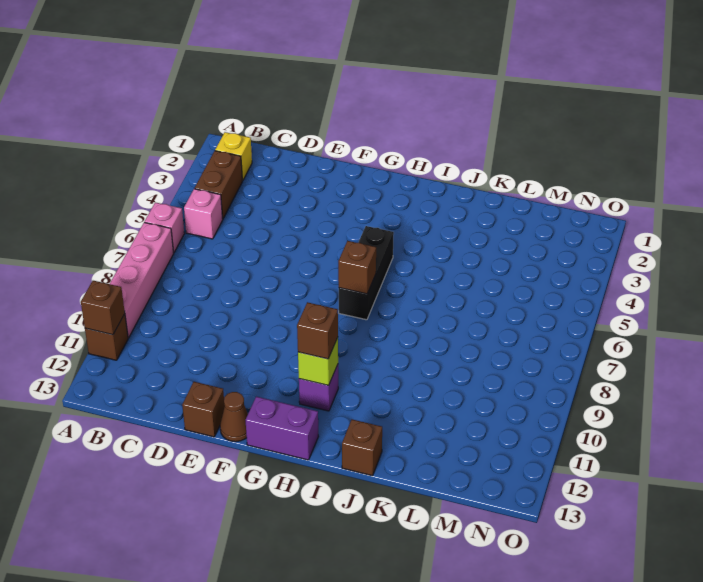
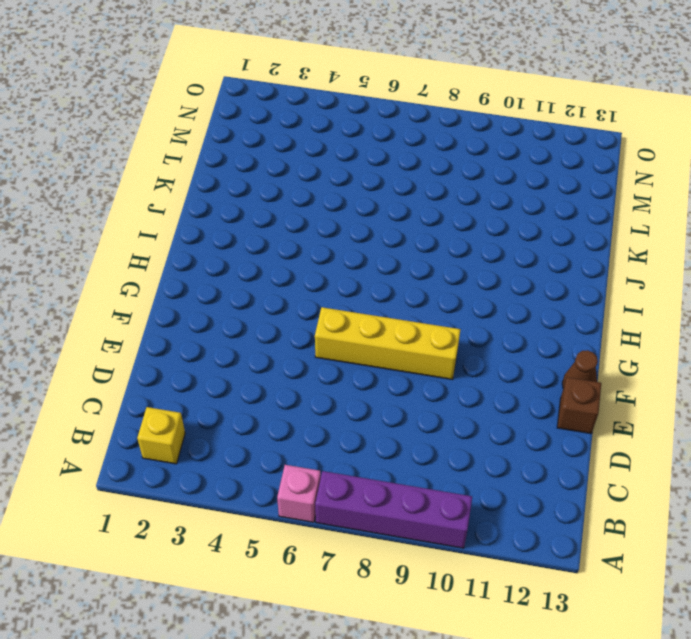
purple brick A7:A10 level 1 -> pink brick A7:A10 level 1
yellow brick F6:F9 level 1 -> none
none -> brown brick A11 level 1
none -> brown brick B3:B4 level 1
none -> pink brick B5 level 1

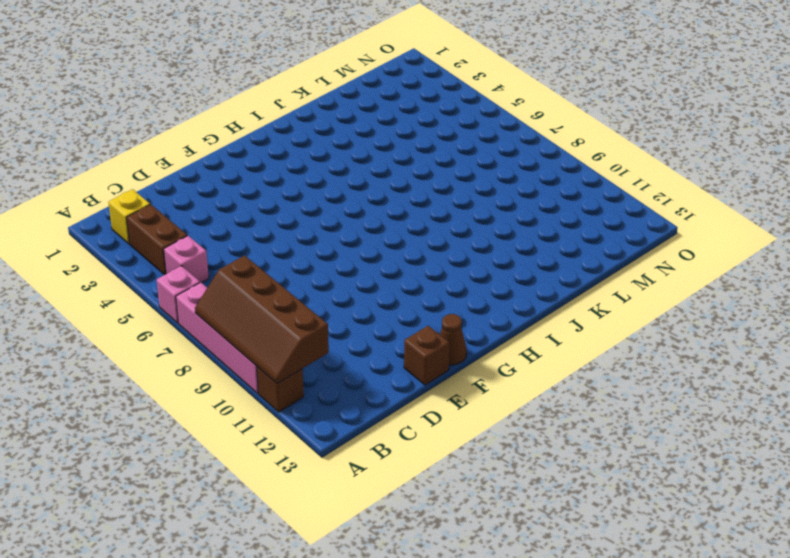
brown slope A8:B11 level 2 top B -> brown brick A11 level 2
none -> purple brick G13:H13 level 1
none -> black brick H5:H7 level 1
none -> purple brick H11 level 1

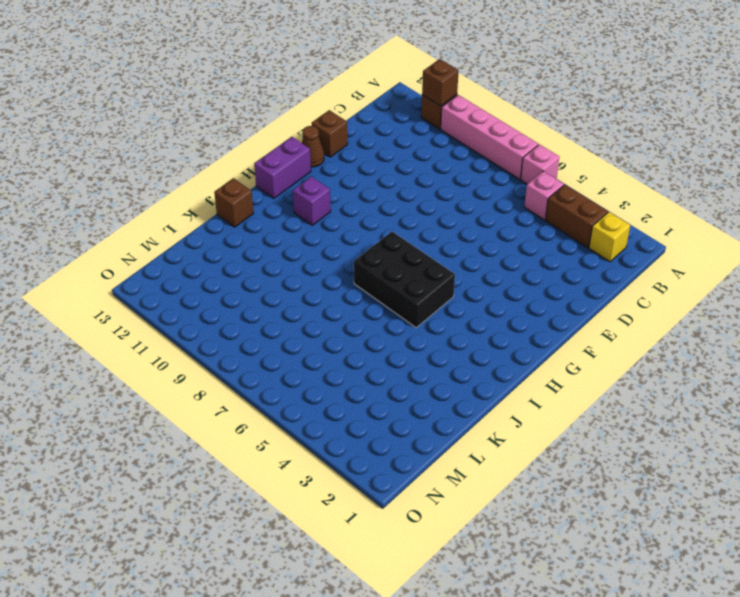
black brick H5:I7 level 1 -> black brick H5:H7 level 1
none -> brown brick H7 level 2
none -> lime brick H11 level 2
none -> brown brick H11 level 3

